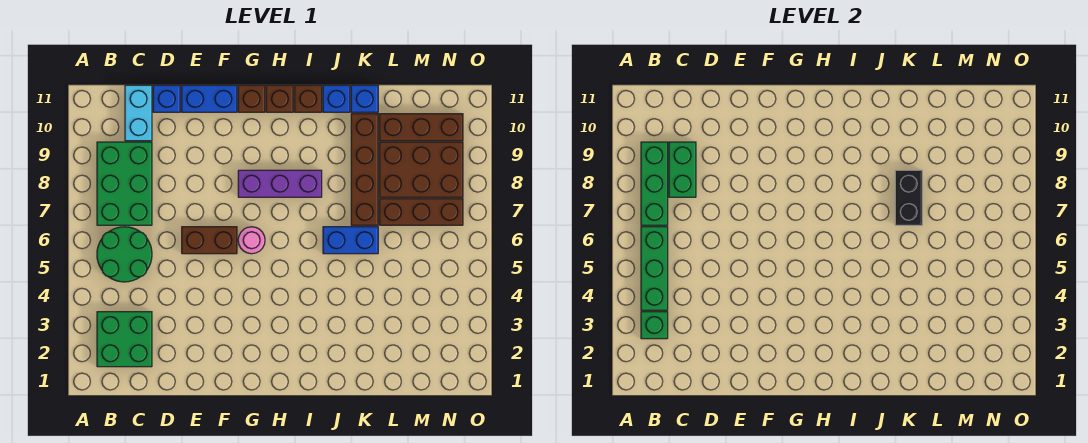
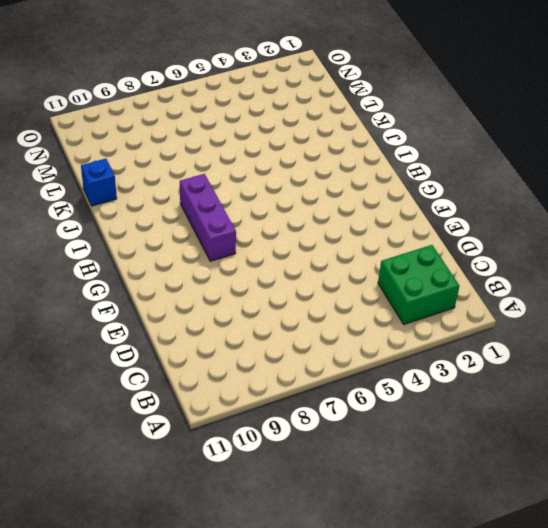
none -> green round brick B5:C6 level 1
none -> green brick B7:C9 level 1
none -> cyan brick C10:C11 level 1

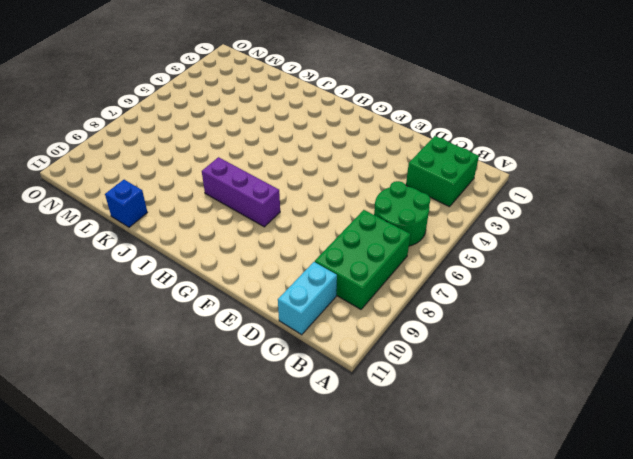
none -> blue brick D11 level 1
none -> brown brick E6:F6 level 1
none -> blue brick E11:F11 level 1

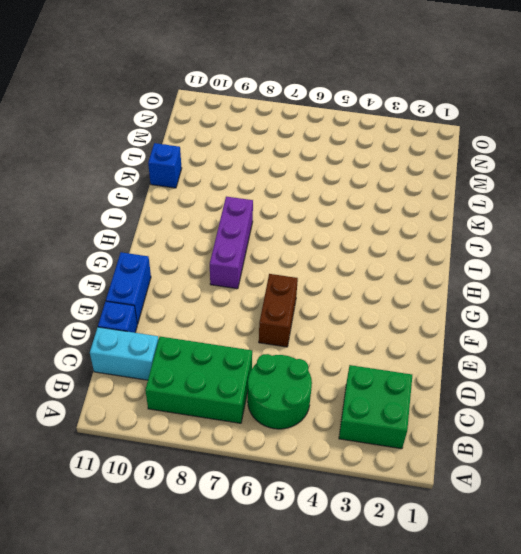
none -> pink round brick G6 level 1
none -> brown brick G11 level 1
none -> brown brick H11 level 1

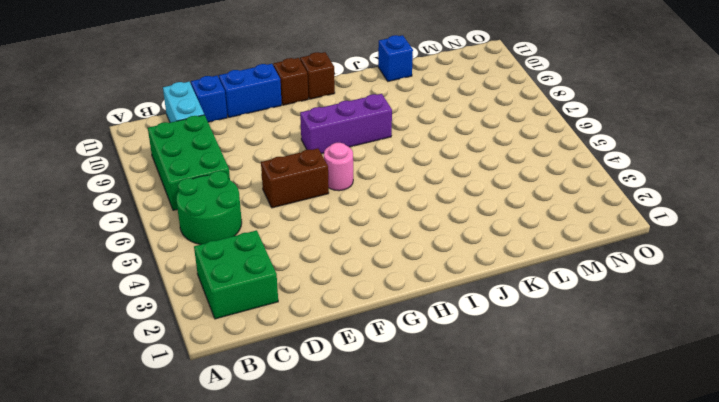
none -> brown brick I11 level 1
none -> blue brick J6:K6 level 1
none -> blue brick J11 level 1

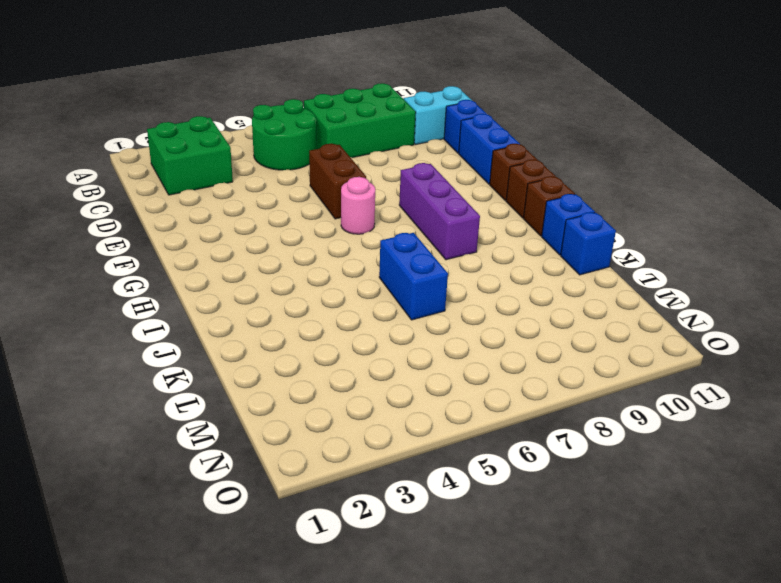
none -> brown brick K7:K10 level 1
none -> brown brick L7:N7 level 1
none -> brown brick L8:N9 level 1

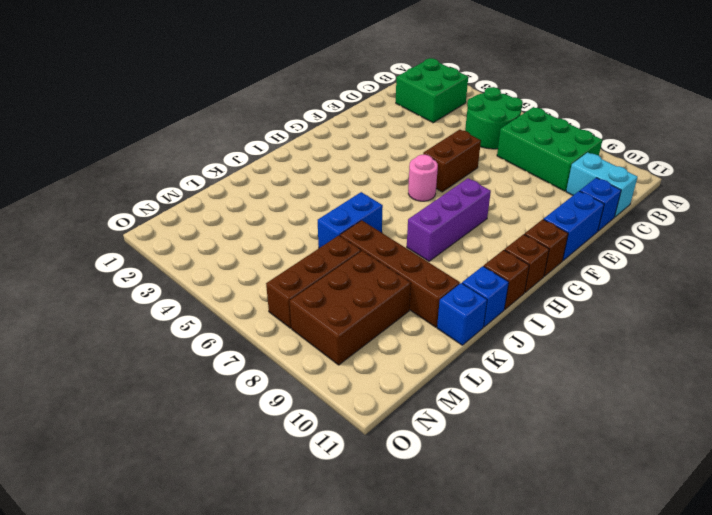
none -> brown brick L10:N10 level 1
none -> green brick B3 level 2
none -> green brick B4:B6 level 2

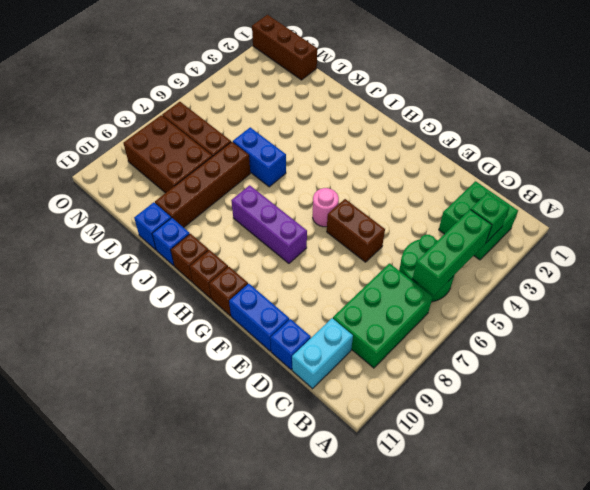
brown brick M1:O1 level 1 -> brown brick L10:N10 level 1
none -> green brick B7:B9 level 2
none -> green brick C8:C9 level 2
none -> black brick K7:K8 level 2

